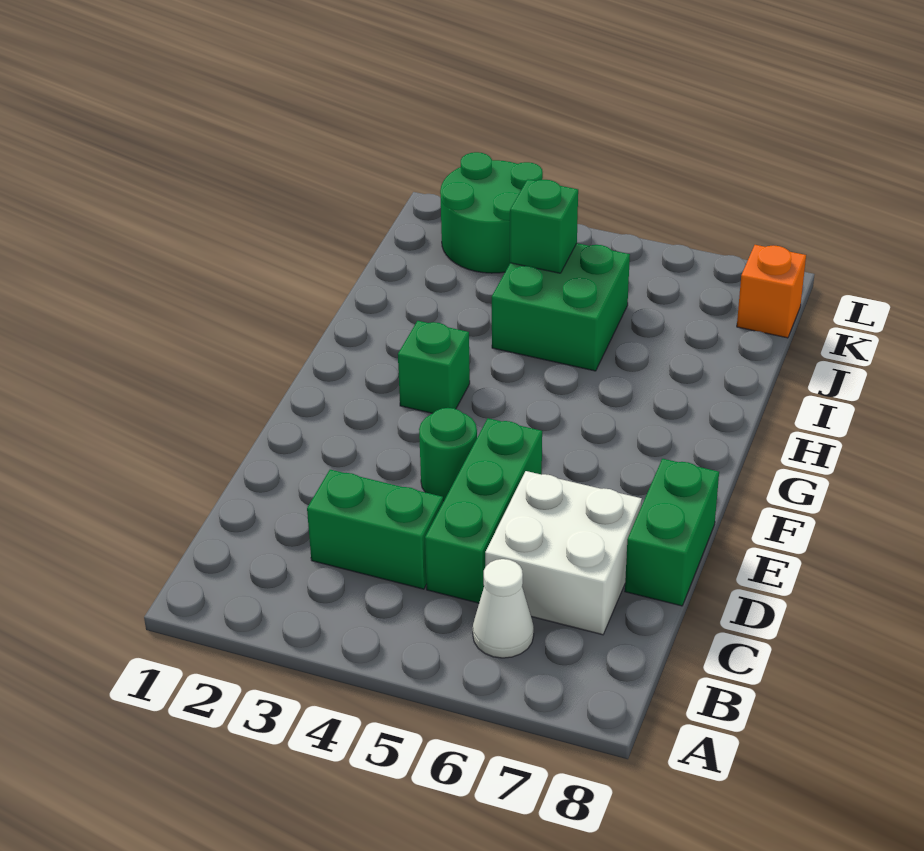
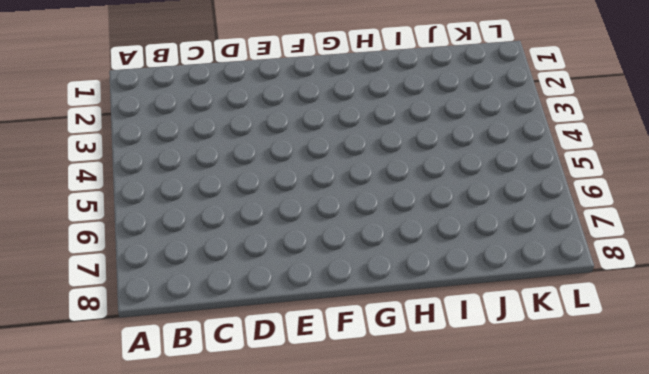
none -> white cone B6 level 1
none -> green brick C3:C4 level 1

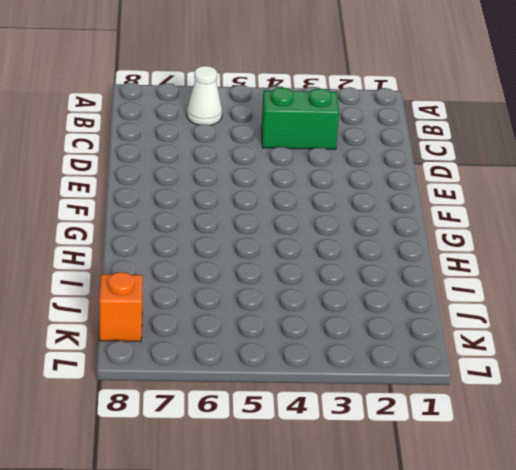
none -> green brick C5:E5 level 1
none -> white brick C6:D7 level 1

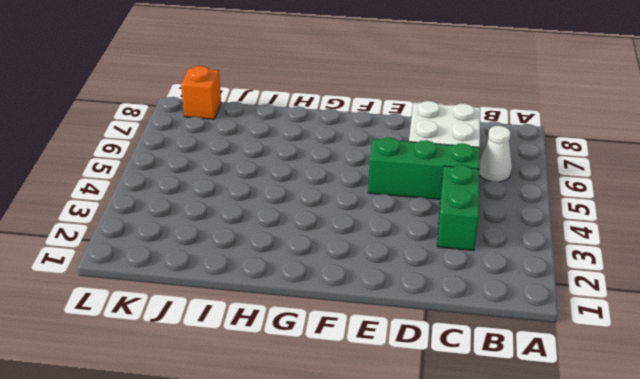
none -> green brick D8:E8 level 1
none -> green round brick E4 level 1

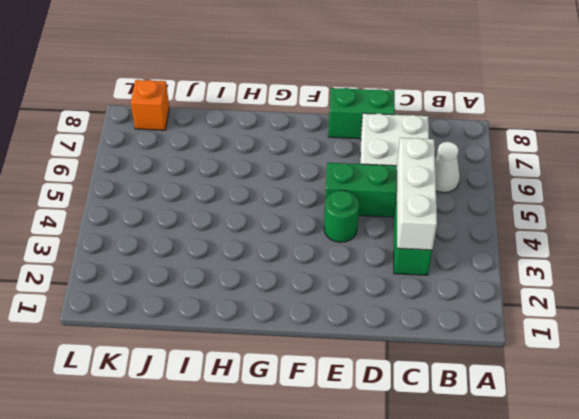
white brick C3:C5 level 2 -> none
none -> green brick G3 level 1
none -> green brick I4:J5 level 1

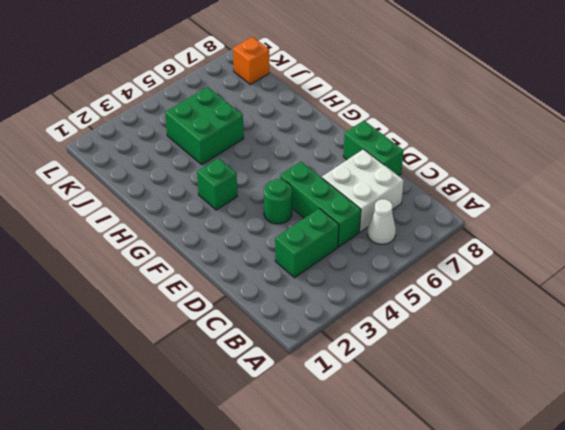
none -> green round brick K2:L3 level 1
none -> green brick J4 level 2

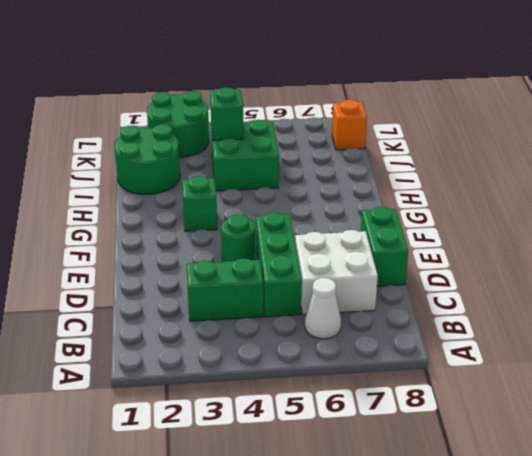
green round brick I1:J2 level 1 -> none

